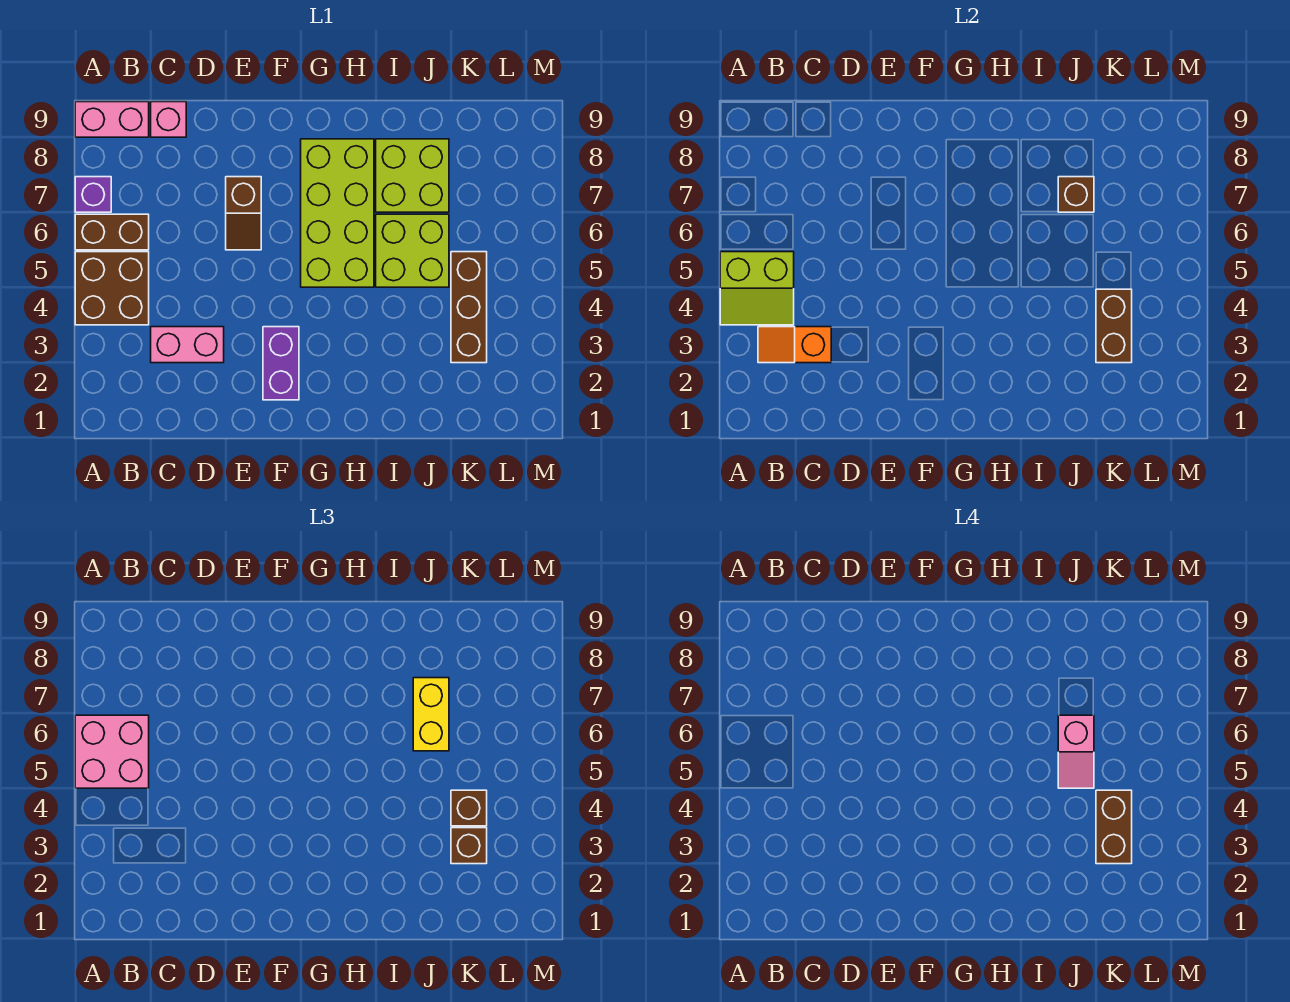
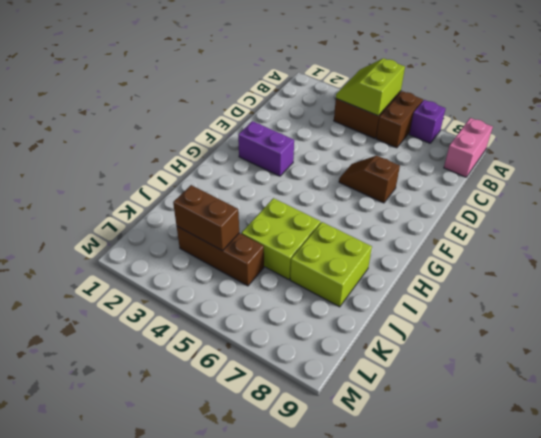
none -> pink brick C3:D3 level 1
none -> pink brick C9 level 1
none -> lime brick G5:H8 level 1

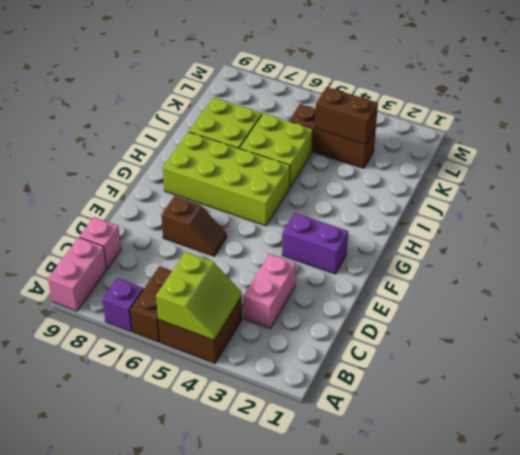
none -> orange slope B3:C3 level 2 top C
none -> brown brick J7 level 2
none -> pink brick A5:B6 level 3

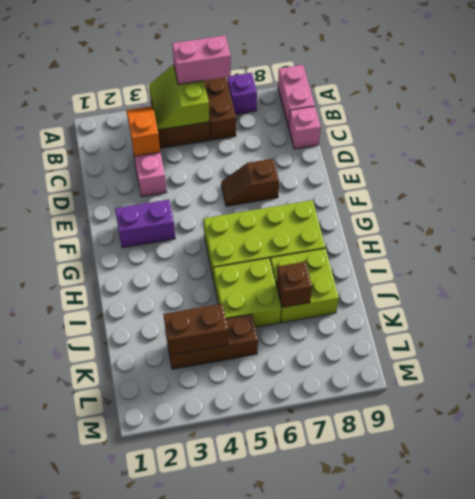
pink brick A5:A6 level 3 -> pink brick A5:B6 level 3
none -> yellow brick J6:J7 level 3
none -> brown brick K3 level 3
none -> brown brick K4 level 3

